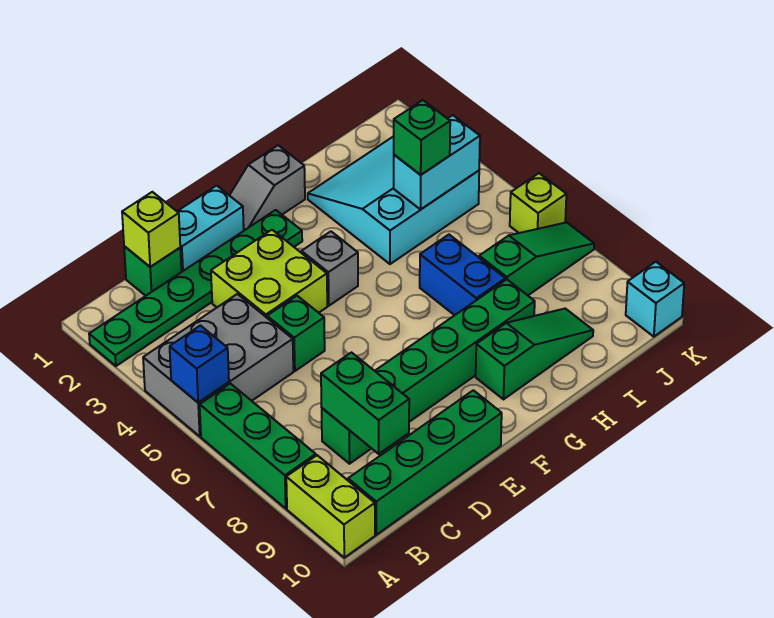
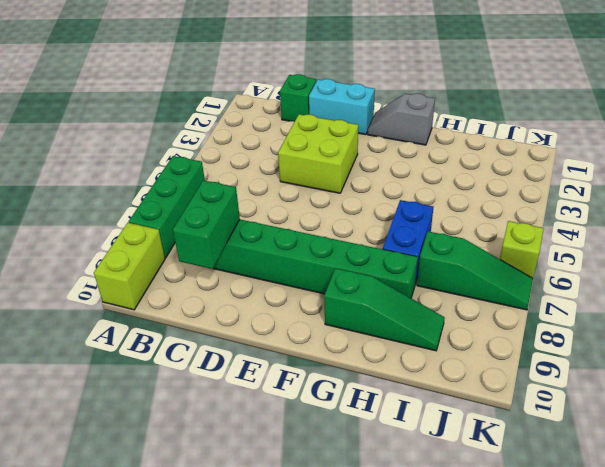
none -> green plate A2:F2 level 1
none -> grey brick A4:C5 level 1
none -> green brick B10:E10 level 1

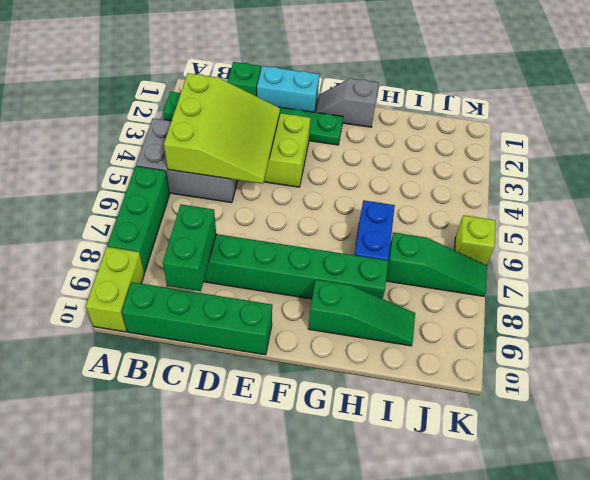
lime slope B3:D5 level 2 top B -> none
none -> green brick D5 level 1
none -> grey brick F4 level 1
none -> cyan slope H2:J4 level 1 top 4

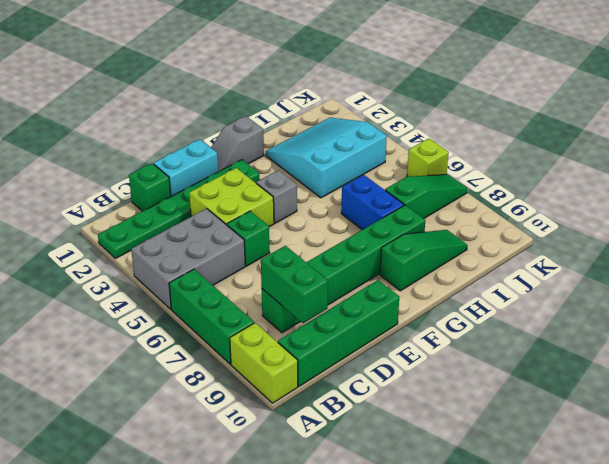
none -> cyan brick K10 level 1
none -> blue brick A5 level 2
none -> lime brick C1 level 2

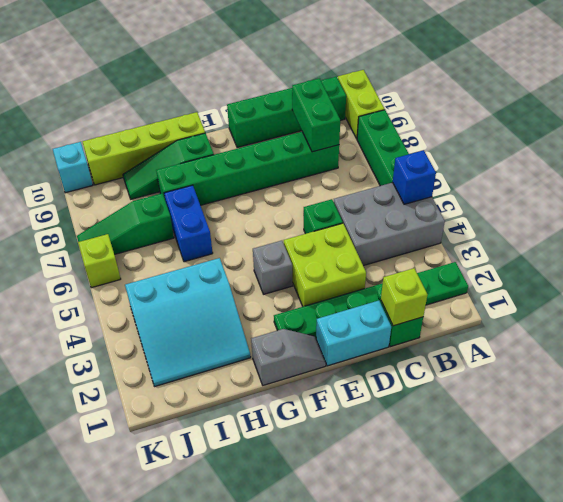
lime brick G10:J10 level 1 -> none
none -> cyan brick I4:J4 level 2
none -> green brick I4 level 3

